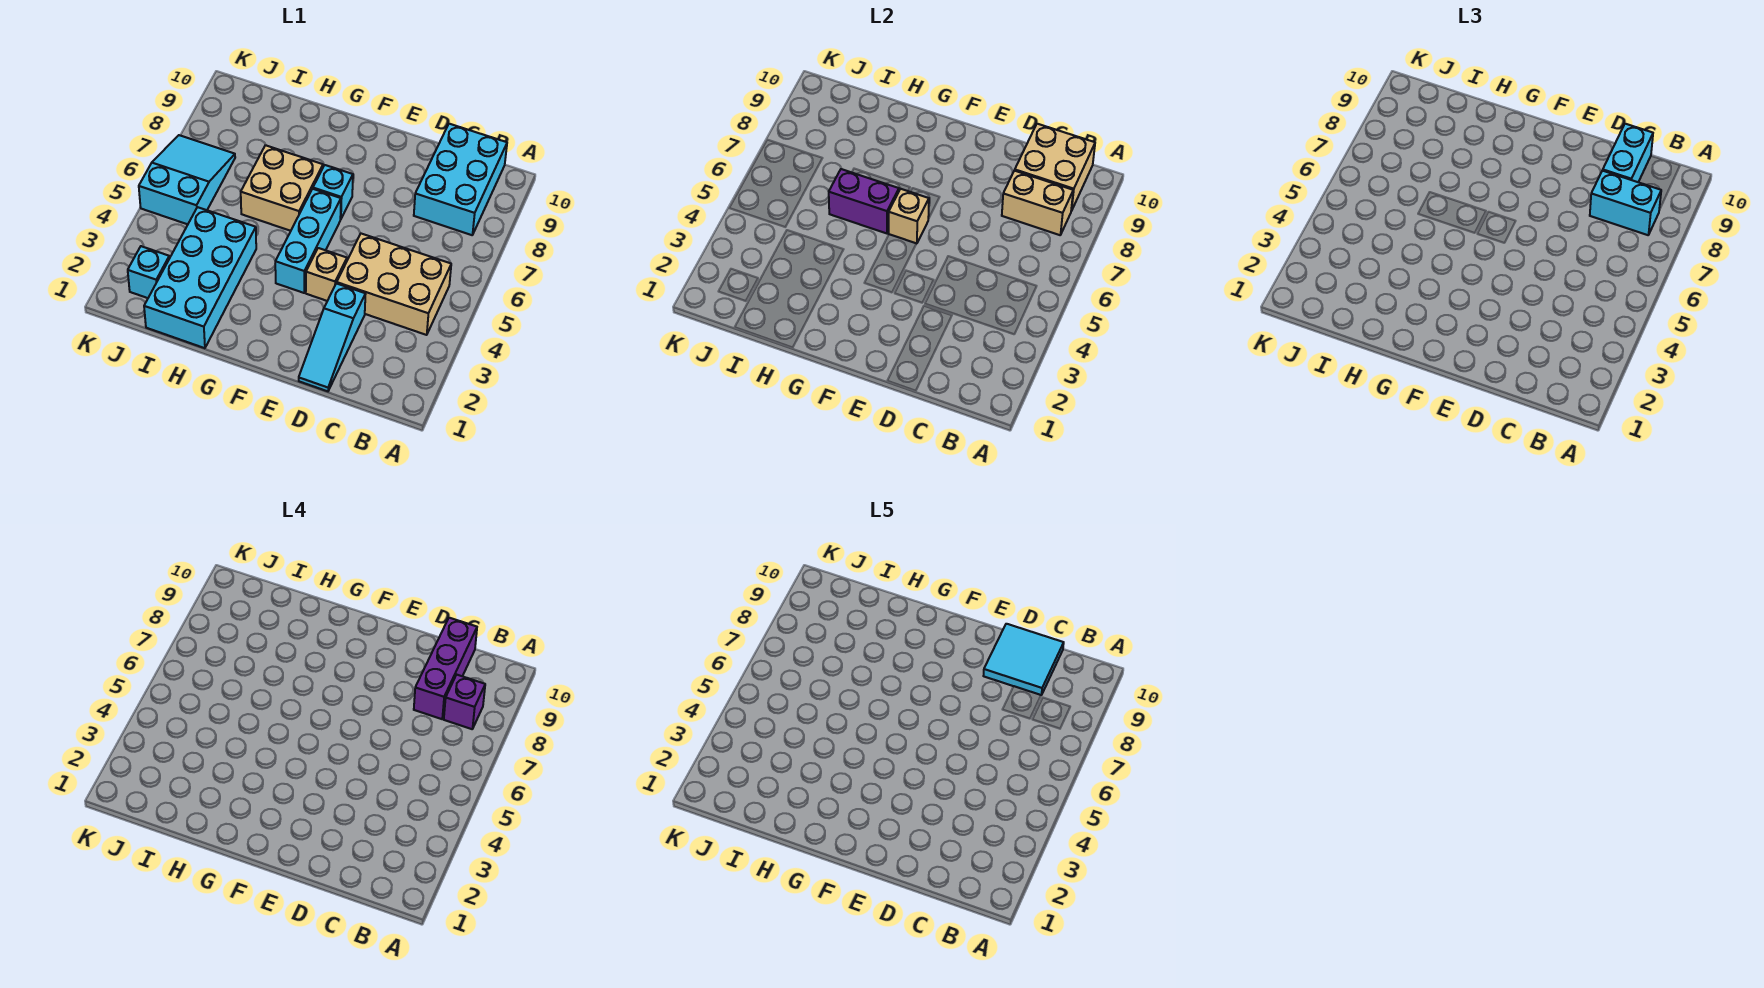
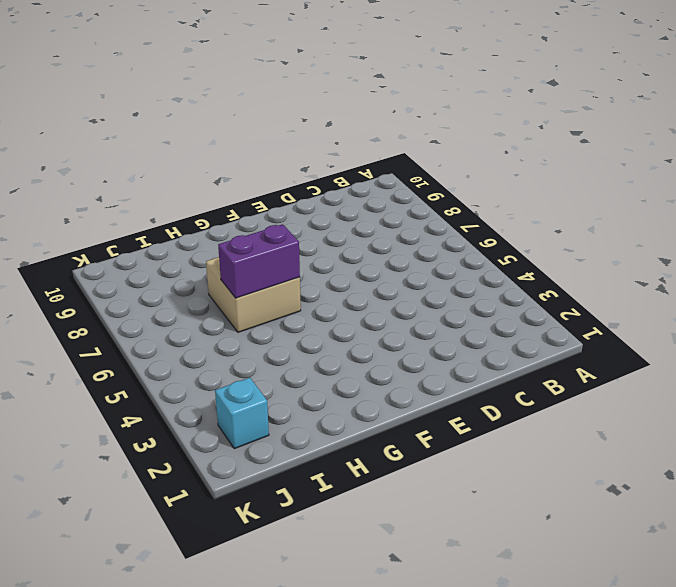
none -> tan brick B4:D5 level 1
none -> cyan brick B8:C10 level 1
none -> cyan slope D1:D3 level 1 top 3

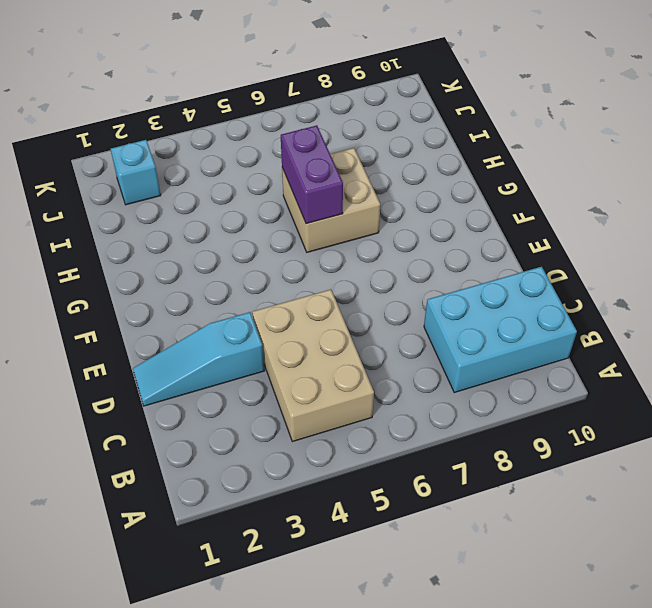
none -> tan brick E4 level 1
none -> cyan brick F4:F6 level 1
none -> cyan brick F7 level 1

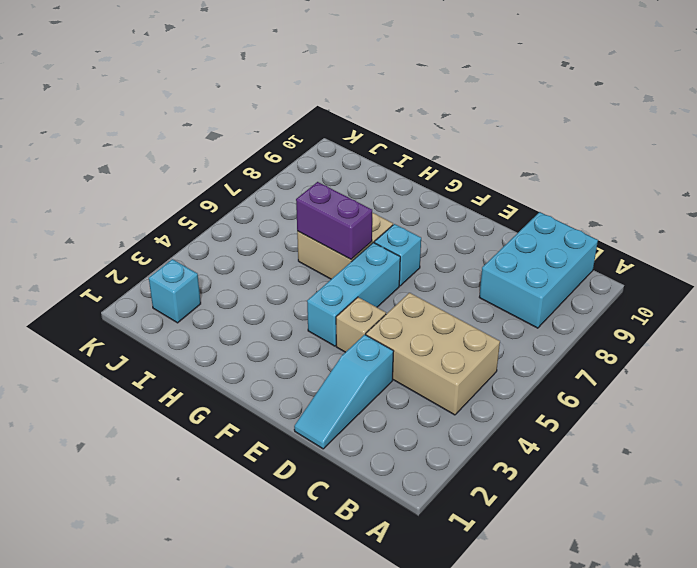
none -> cyan brick H1:I4 level 1
none -> cyan slope J5:K7 level 1 top 5
none -> tan brick B8:C8 level 2

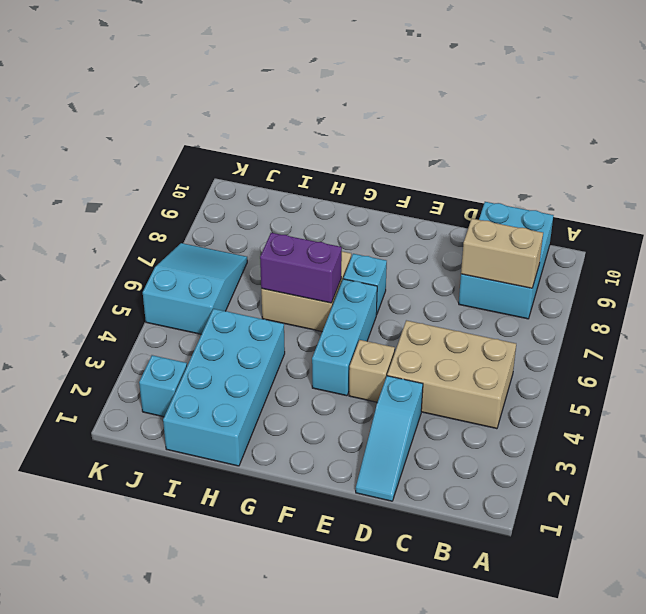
none -> tan brick B9:C10 level 2
none -> tan brick F6 level 2
none -> cyan brick B8:C8 level 3

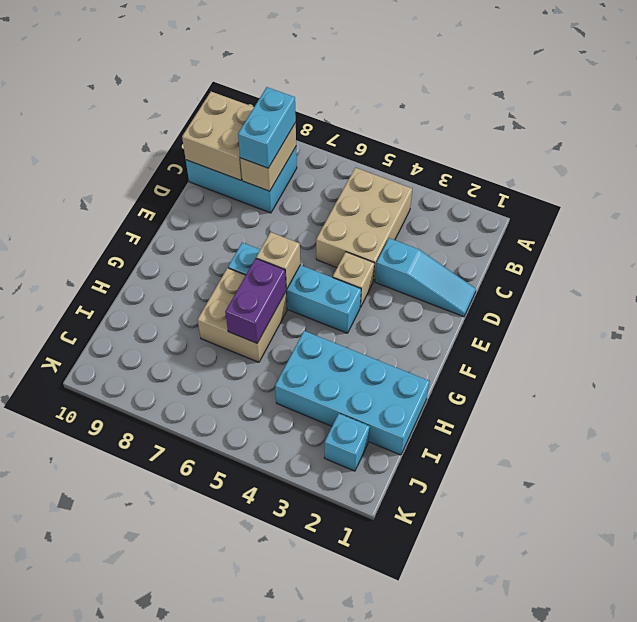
none -> cyan slope J5:K7 level 1 top 5
none -> cyan brick C9:C10 level 3
none -> purple brick B8 level 4

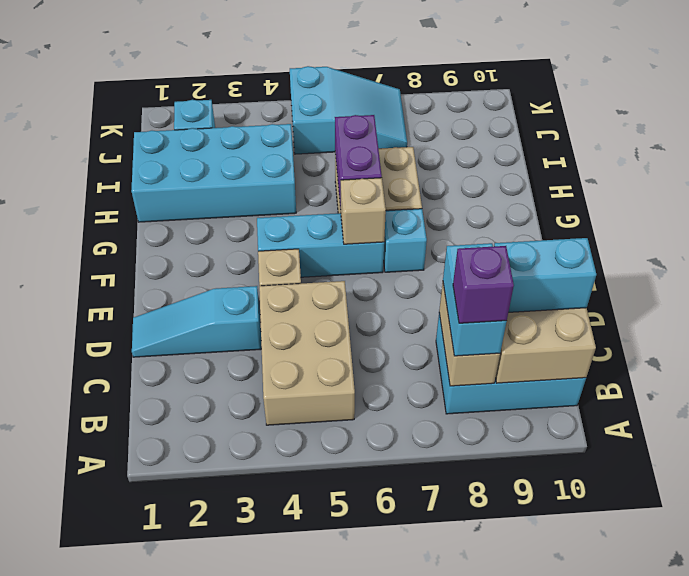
none -> purple brick C8:C10 level 4
none -> cyan tile C9:D10 level 5

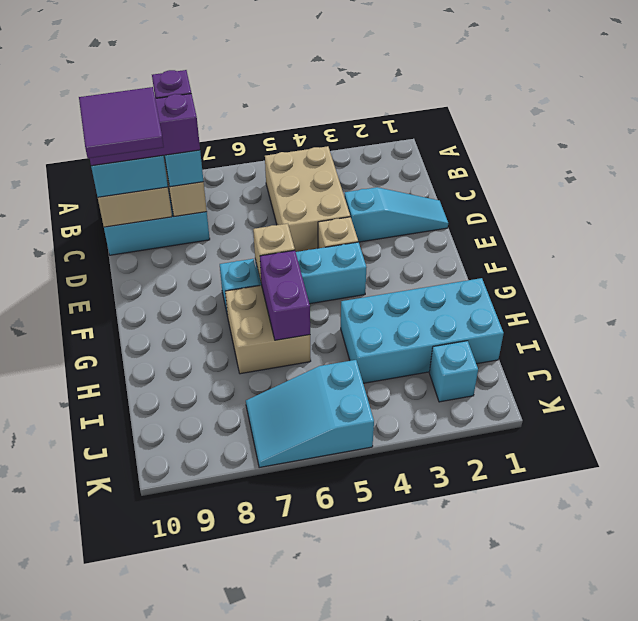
purple tile C9:D10 level 5 -> cyan tile C9:D10 level 5

